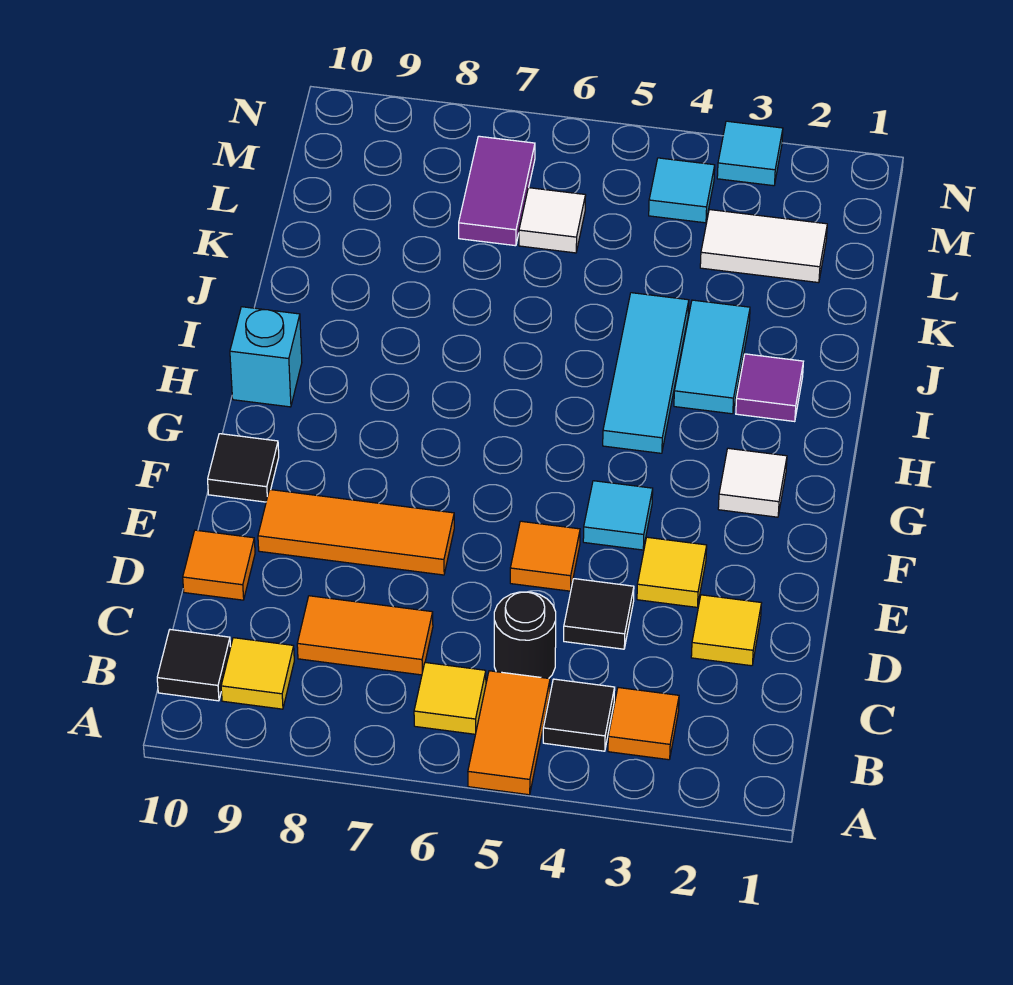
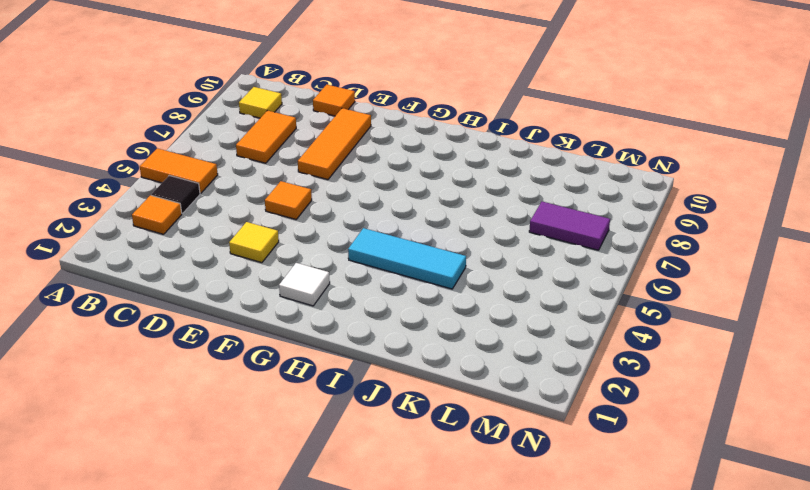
none -> yellow tile B6 level 1
none -> black tile B10 level 1
none -> black round brick C5 level 1

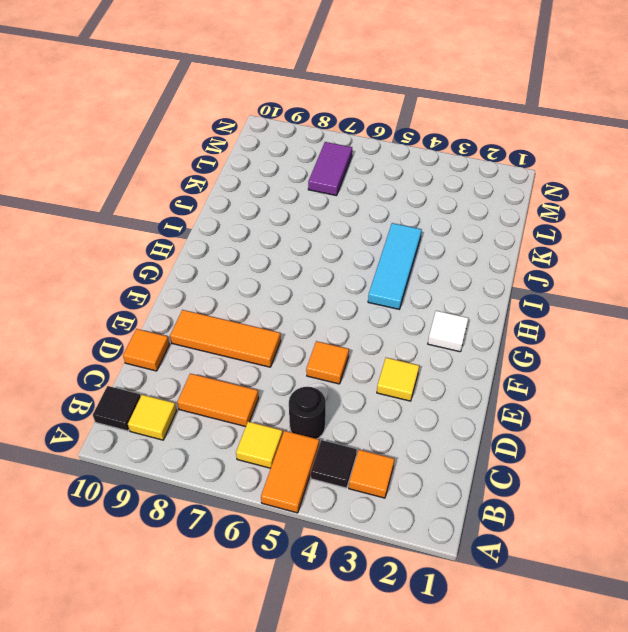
none -> yellow tile D2 level 1
none -> black tile D4 level 1
none -> cyan tile F4 level 1

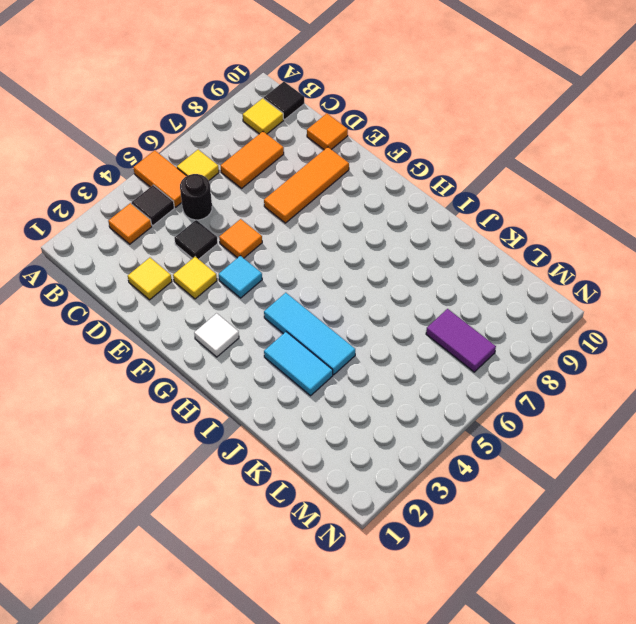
none -> black tile F10 level 1
none -> cyan brick H10 level 1
none -> purple tile I2 level 1

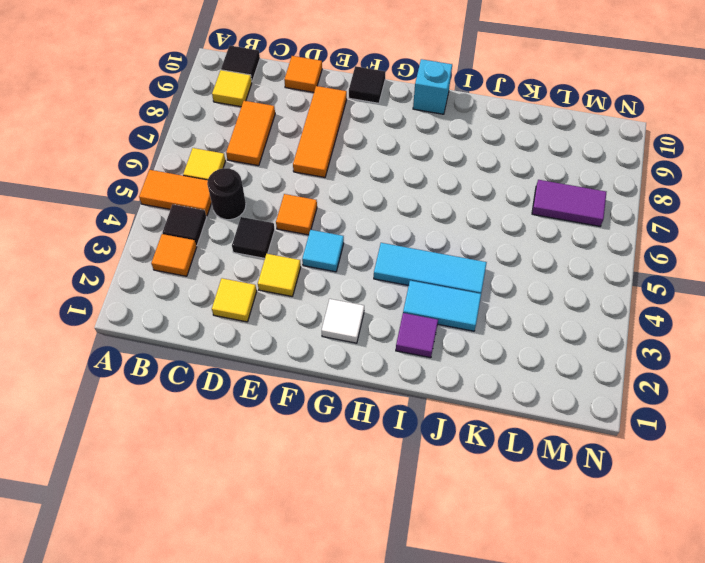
none -> white tile L2:L3 level 1
none -> white tile L6 level 1
none -> cyan tile M4 level 1

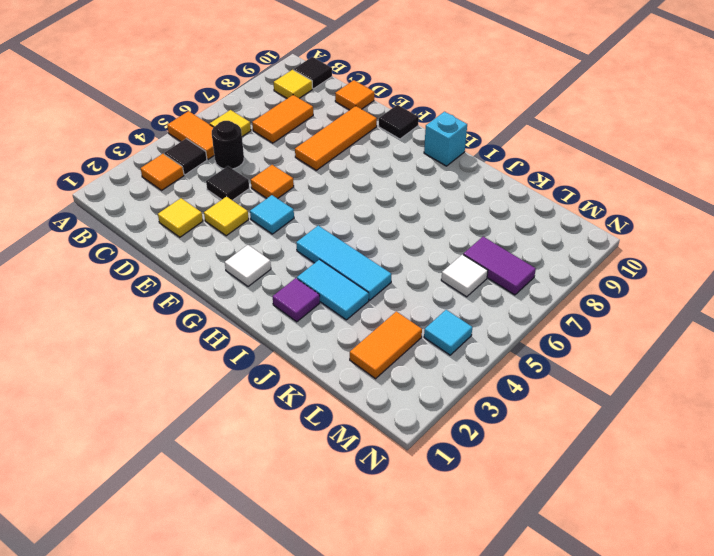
orange tile L2:L3 level 1 -> white tile L2:L3 level 1
none -> cyan tile N3 level 1

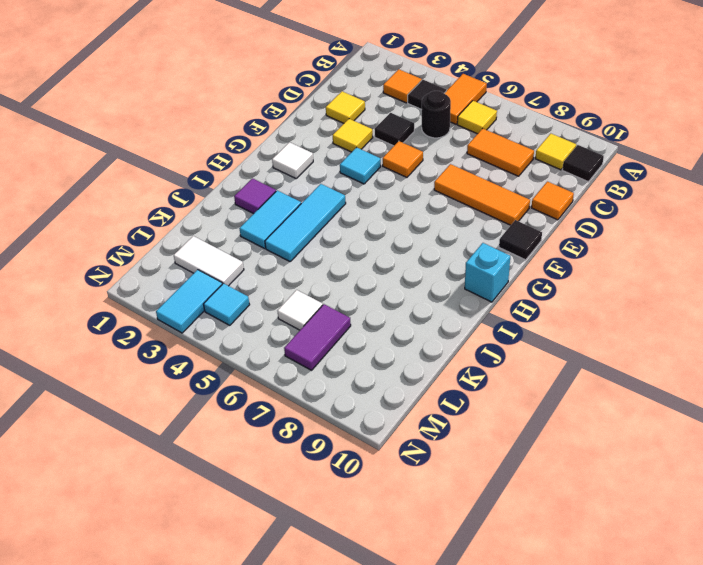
cyan tile M3:N3 level 1 -> cyan tile N3 level 1

